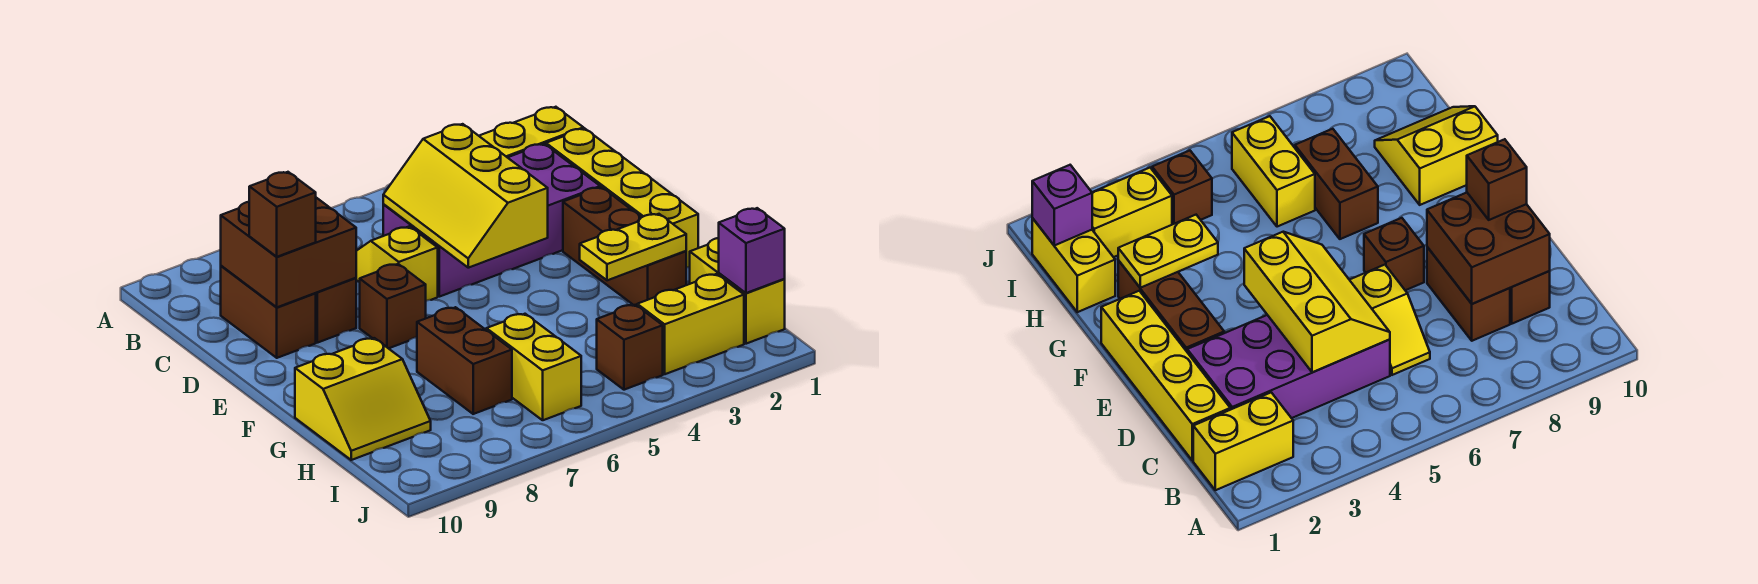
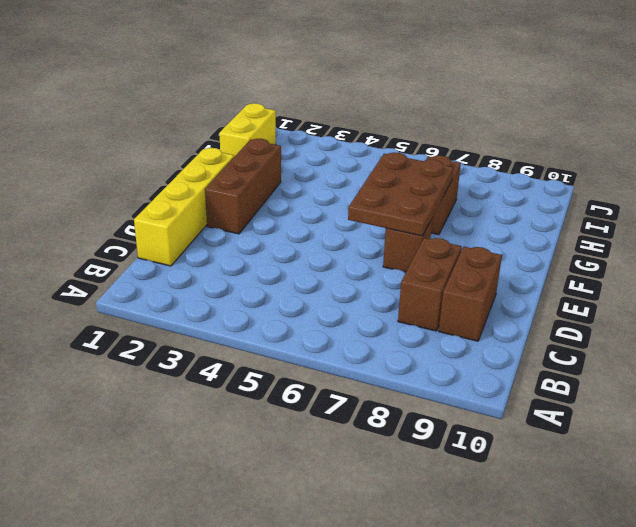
brown plate E6:G7 level 2 -> none
none -> yellow brick B1:B2 level 1
none -> purple brick C2:D5 level 1
none -> yellow slope C6:D6 level 1 top D

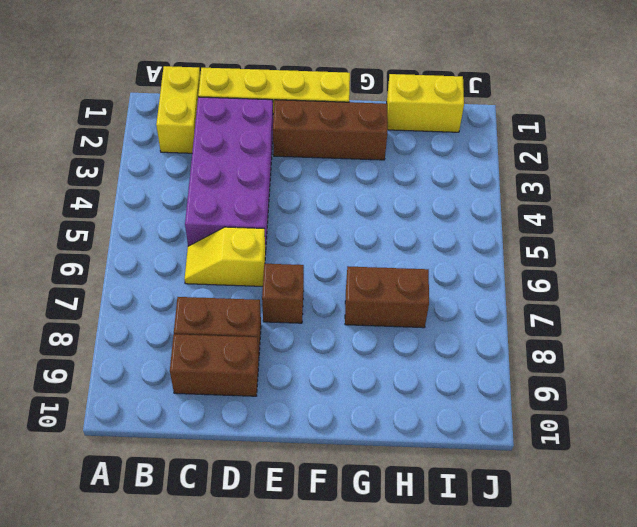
none -> yellow slope G9:H10 level 1 top G
none -> yellow brick H6:I6 level 1
none -> yellow brick I2:I3 level 1

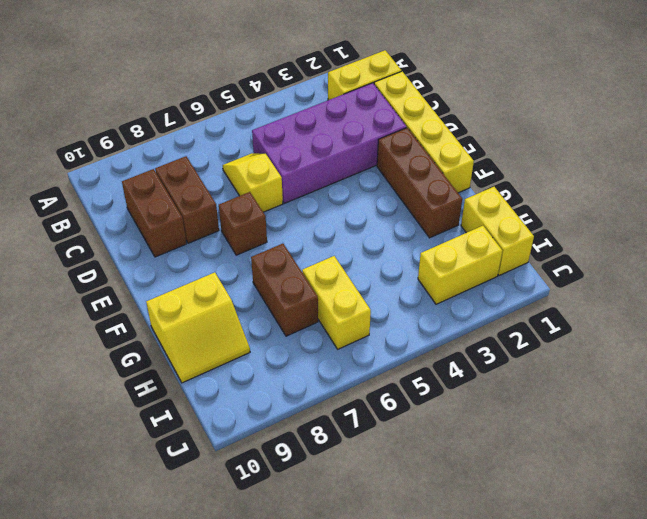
none -> brown brick I4 level 1
none -> yellow slope C4:E5 level 2 top 4
none -> brown brick C8:D9 level 2

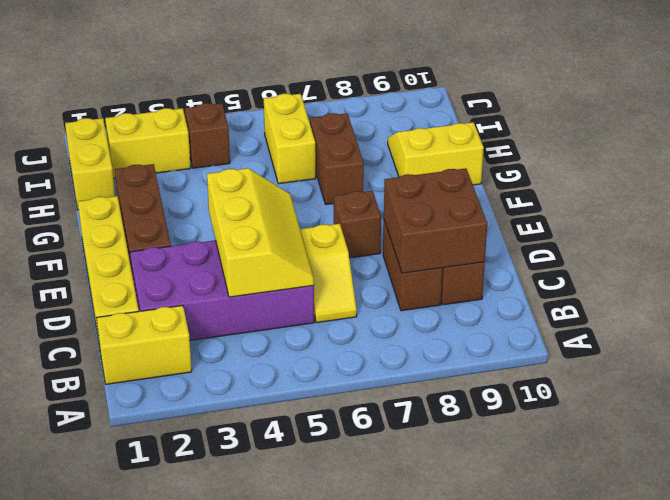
none -> yellow plate G2:G3 level 2
none -> purple brick I1 level 2
none -> brown brick D9 level 3

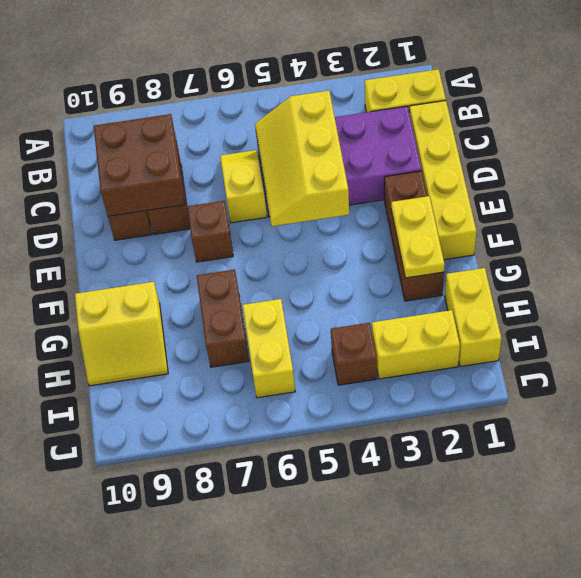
yellow plate F2:G2 level 2 -> yellow plate G2:G3 level 2
none -> purple brick I1 level 2
none -> brown brick D9 level 3

